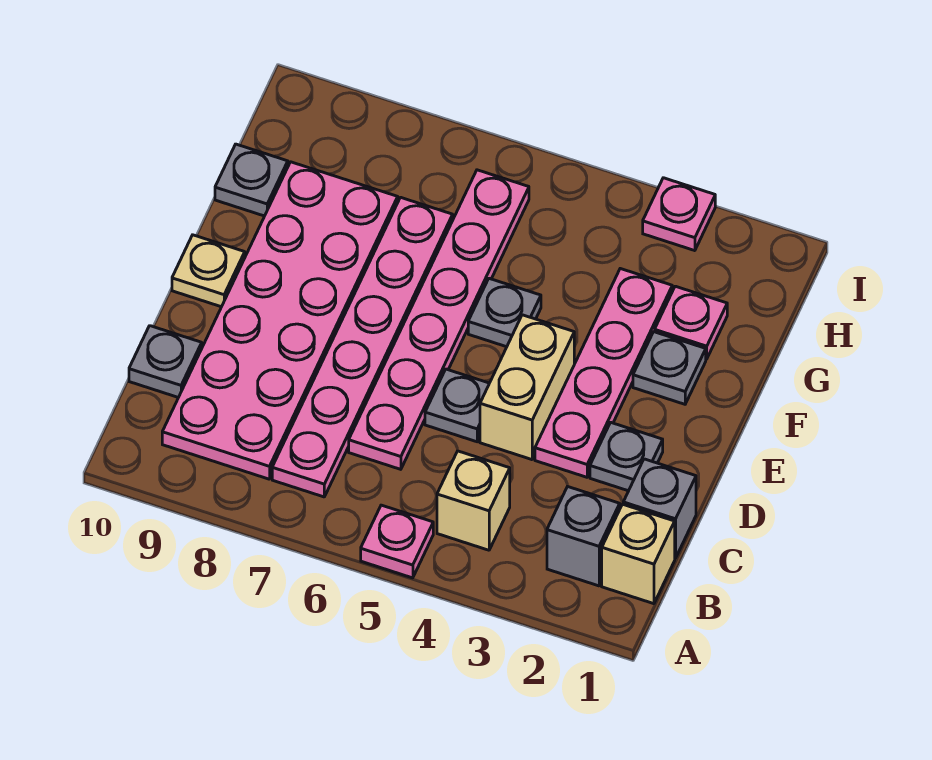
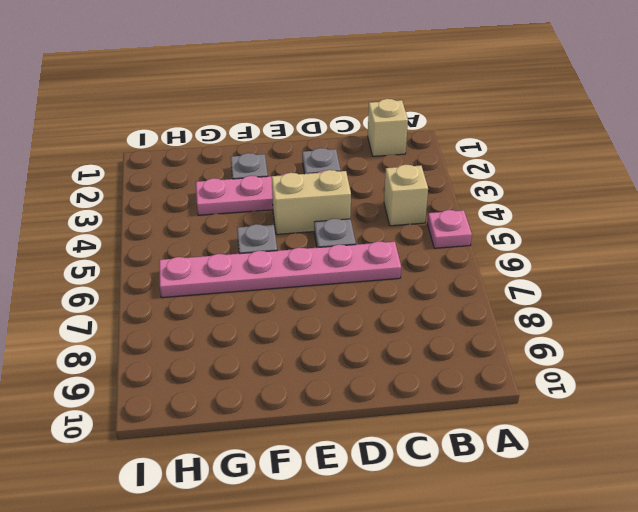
none -> grey brick B2 level 1
none -> pink plate B7:G7 level 1
none -> pink plate B8:G9 level 1

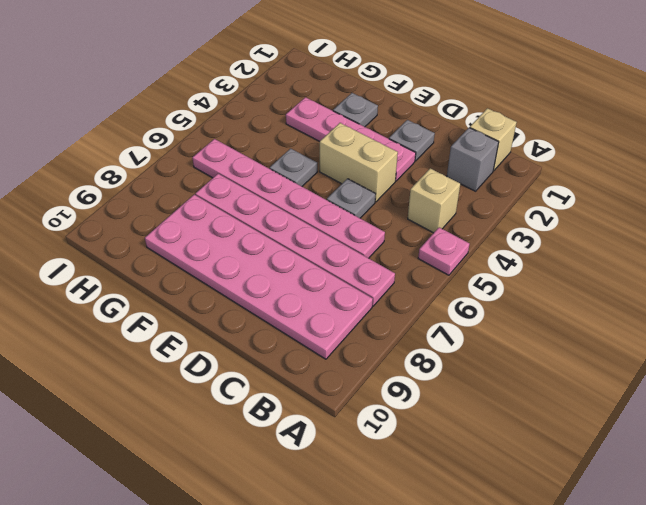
none -> grey brick C1 level 1
none -> grey plate C10 level 1
none -> tan plate E10 level 1

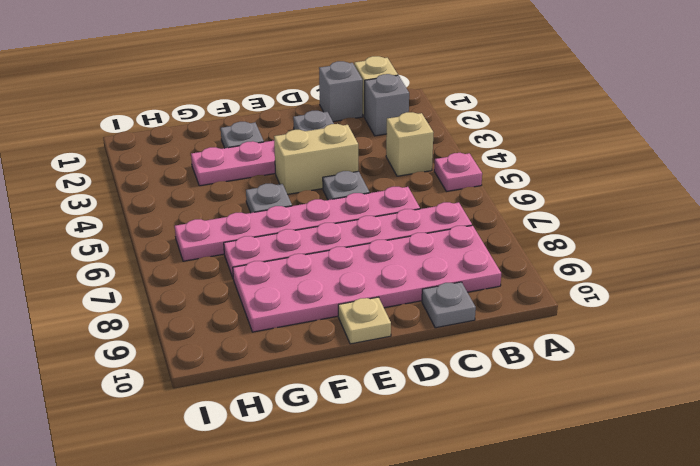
none -> pink plate G2 level 1
none -> grey plate G10 level 1
none -> pink plate I3 level 1

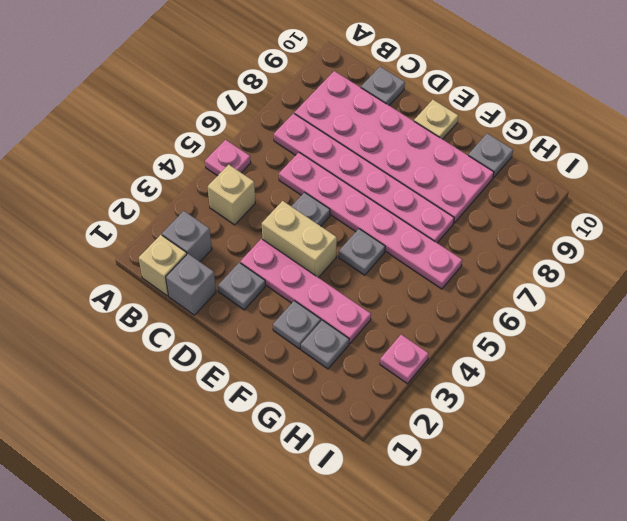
grey plate G2 level 1 -> pink plate G2 level 1

